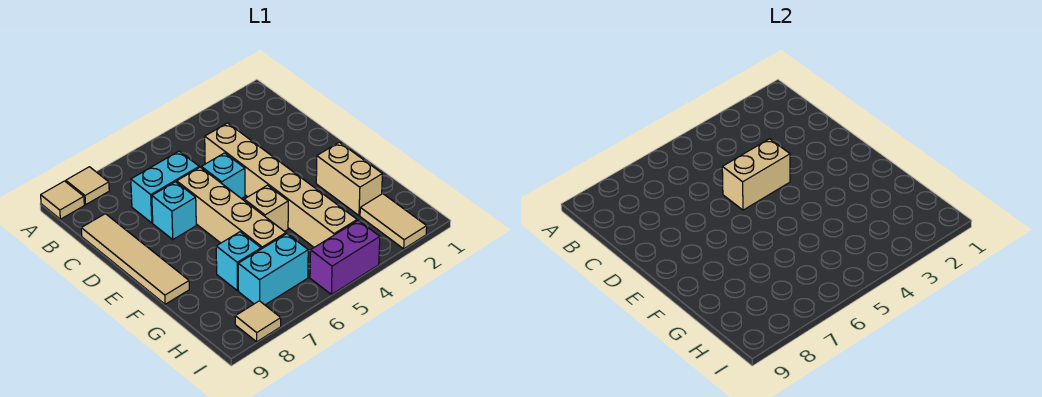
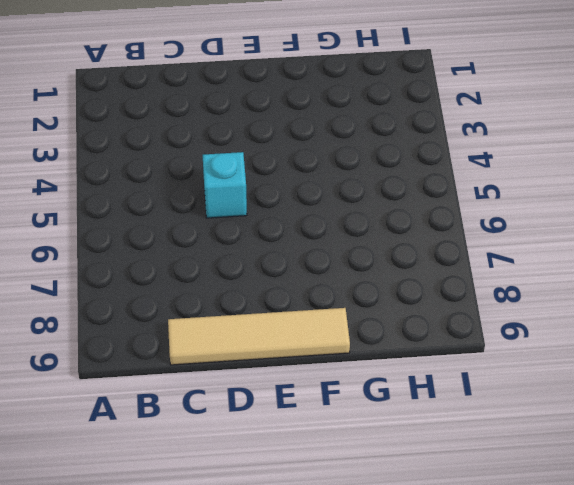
none -> tan tile A8 level 1
none -> tan tile A9 level 1
none -> tan brick C4:H4 level 1

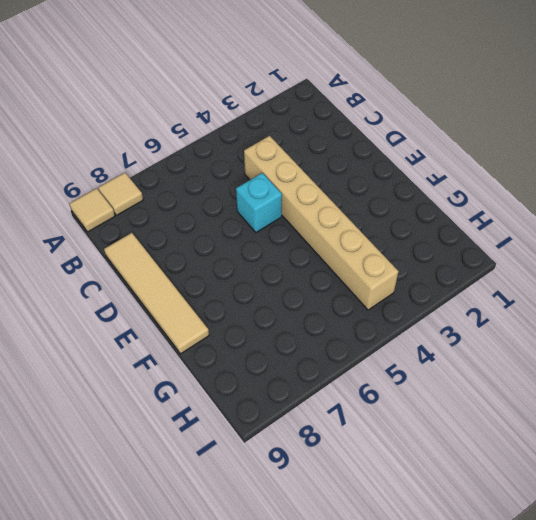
none -> cyan brick C6:C7 level 1
none -> tan brick D6:G6 level 1
none -> cyan brick D7 level 1

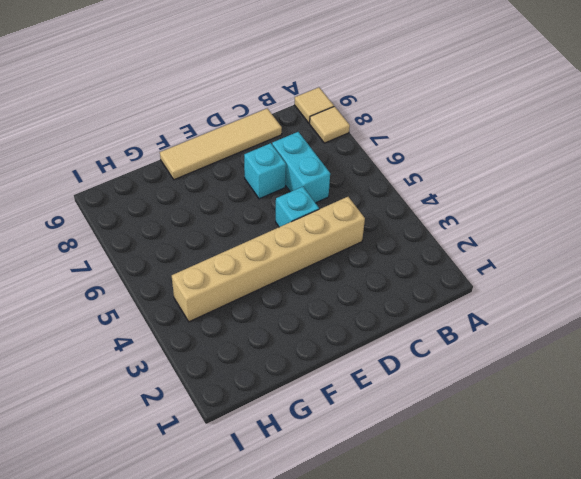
none -> tan brick D6:G6 level 1
none -> tan brick F2:G2 level 1
none -> tan brick F5 level 1

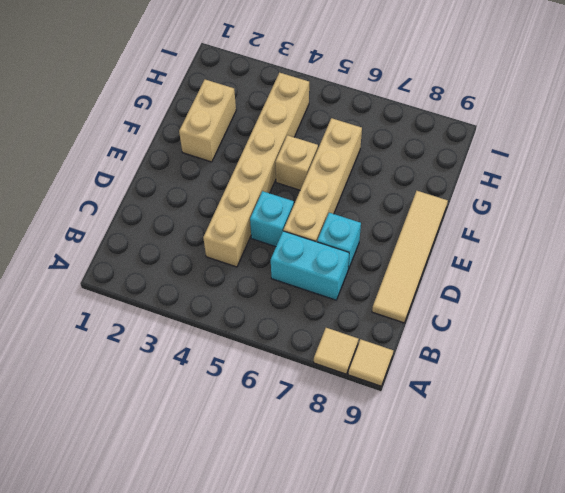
none -> cyan brick G7 level 1
none -> tan tile H2:I2 level 1
none -> cyan brick H6:H7 level 1

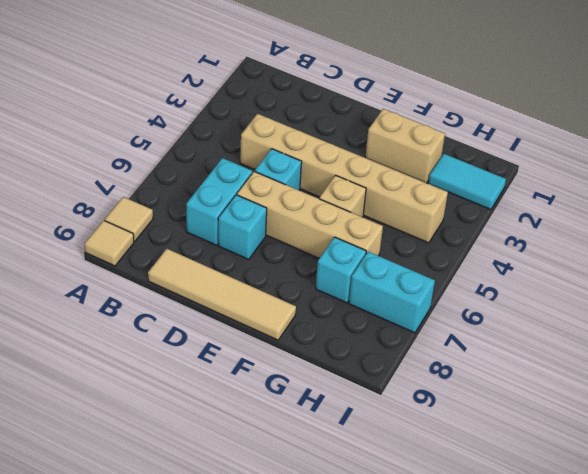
cyan tile H2:I2 level 1 -> tan tile H2:I2 level 1
cyan brick H7:I7 level 1 -> cyan brick H6:H7 level 1
none -> purple brick I4:I5 level 1
none -> tan tile I8 level 1
none -> tan brick D4:D5 level 2

